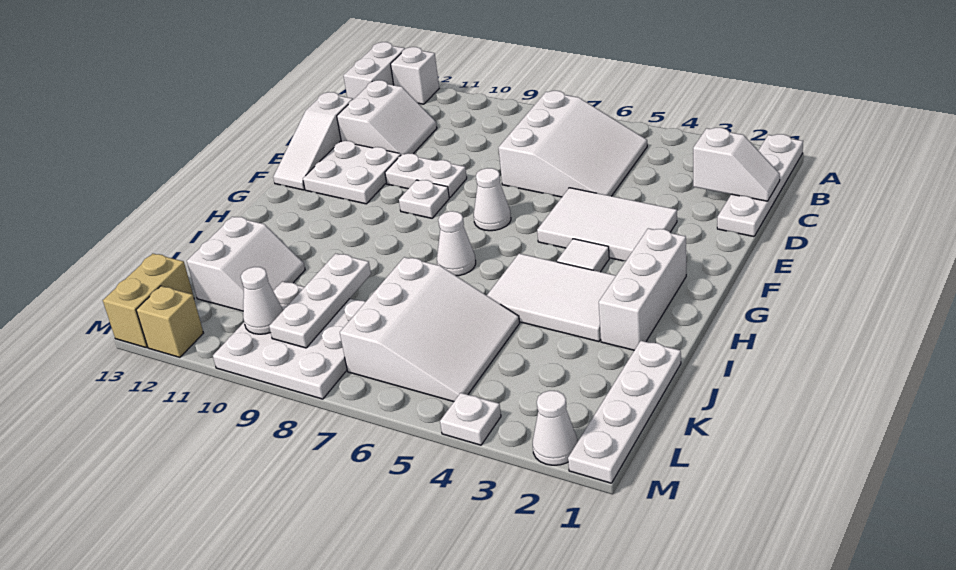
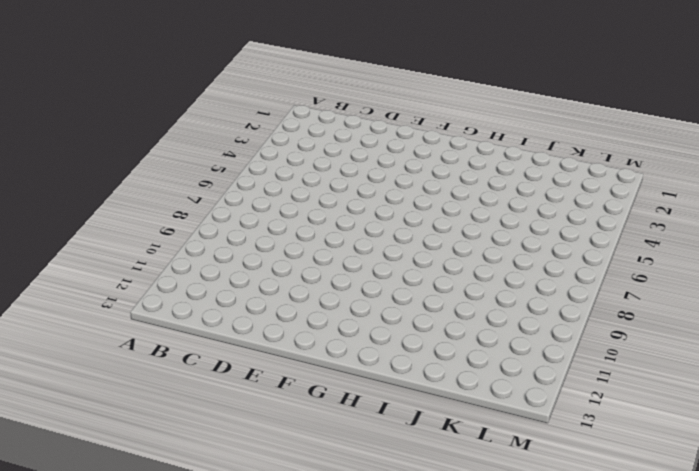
none -> white plate A1:D1 level 1
none -> white brick A12 level 1
none -> white brick A13:B13 level 1

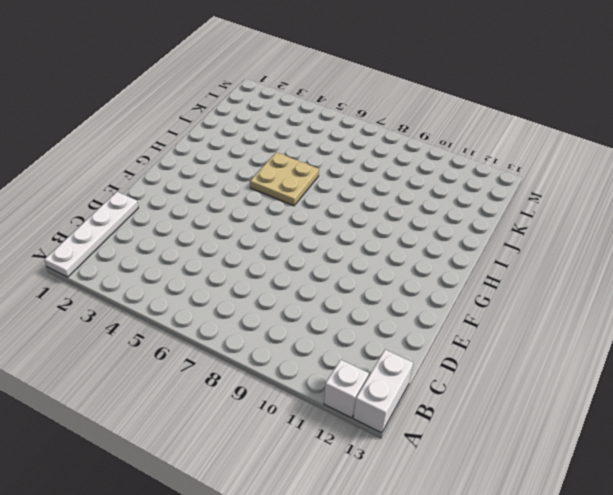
tan plate H5:I6 level 1 -> white tile H3:I5 level 1
none -> white slope B5:D7 level 1 top 7
none -> white slope C11:D12 level 1 top 12
none -> white slope D13:F13 level 1 top D

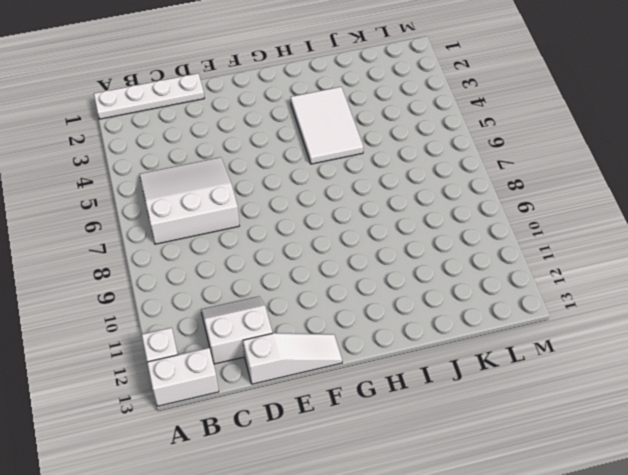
none -> white tile E3:F5 level 1
none -> white plate E9:E10 level 1
none -> white plate E11:F12 level 1

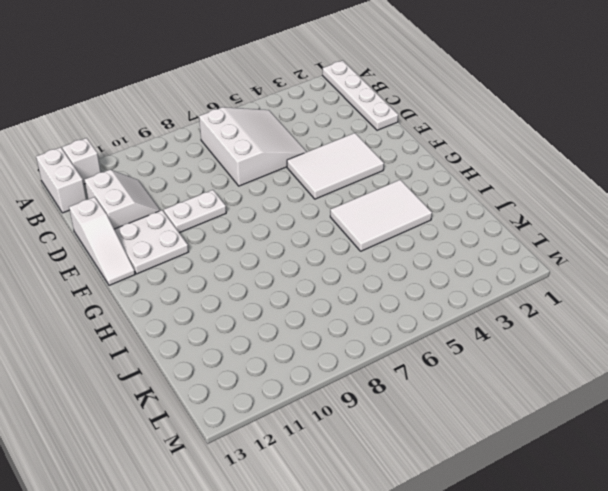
none -> white cone F7 level 1
none -> white plate F9 level 1
none -> white brick G2:I2 level 1

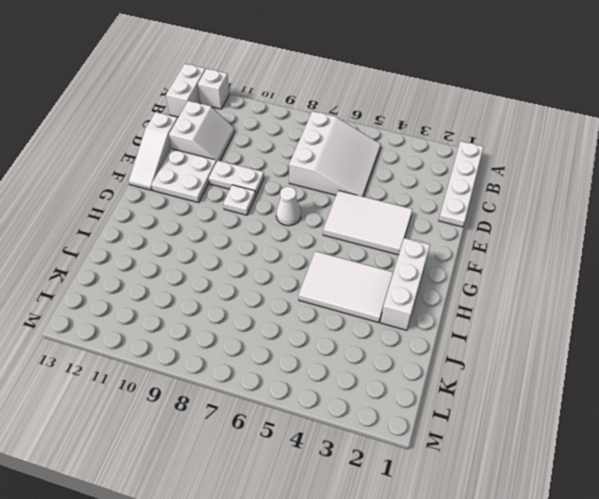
none -> white tile G4 level 1
none -> white cone H7 level 1
none -> white plate J1:M1 level 1

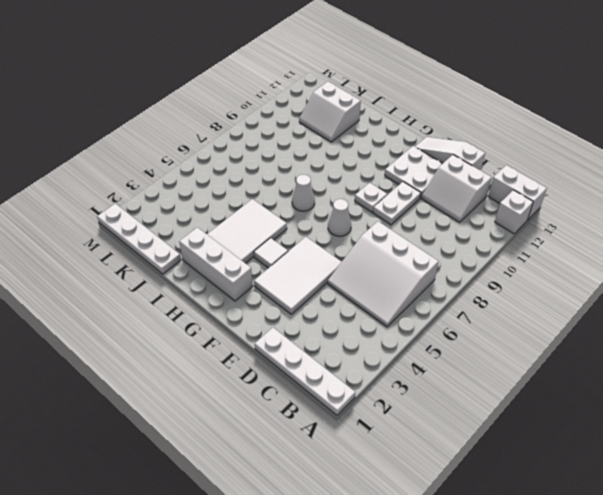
none -> white slope J5:L7 level 1 top 7
none -> white plate K8:M10 level 1
none -> tan brick L13:M13 level 1

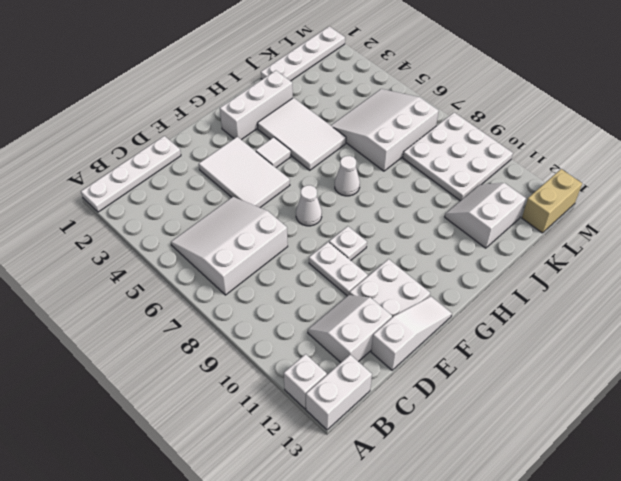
none -> white cone M2 level 1
none -> white plate M4 level 1
none -> tan brick M12 level 1

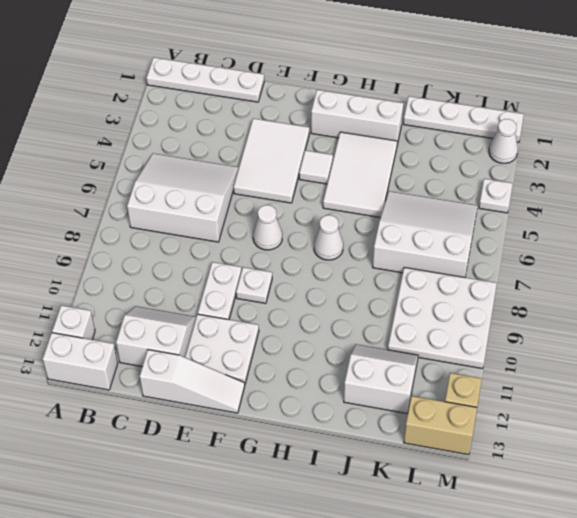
none -> white slope C1:C2 level 2 top 2
none -> white plate J9:L9 level 2
none -> white cone L10 level 2

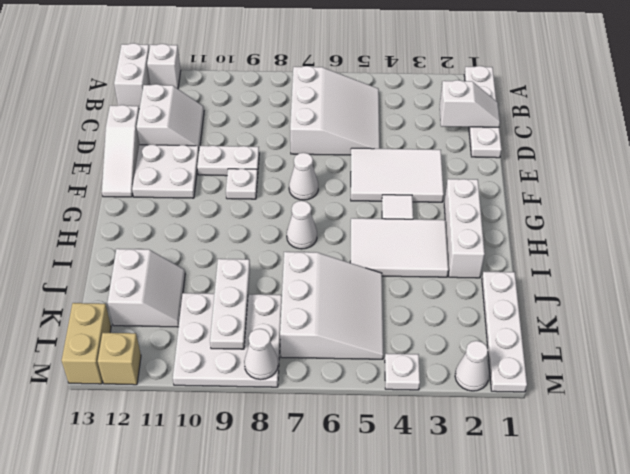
white cone M8 level 2 -> white cone L10 level 2

